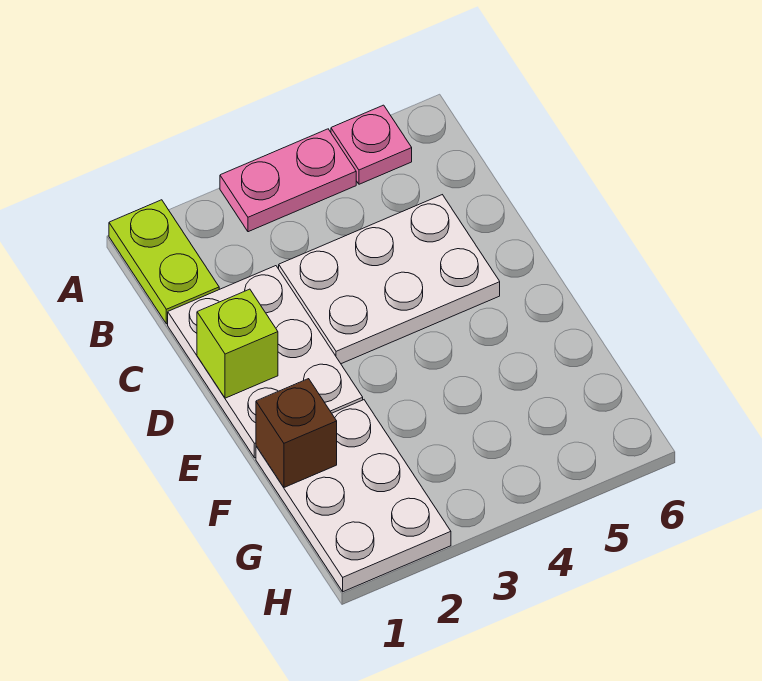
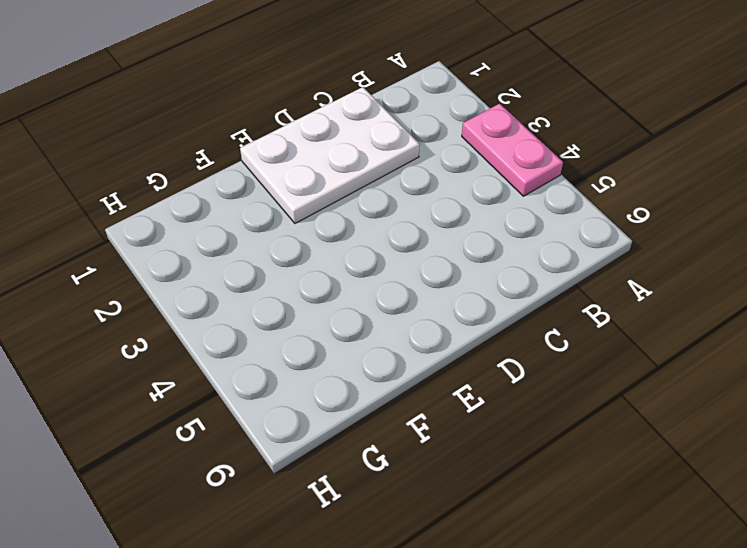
none -> lime plate A1:B1 level 1
none -> pink plate A5 level 1

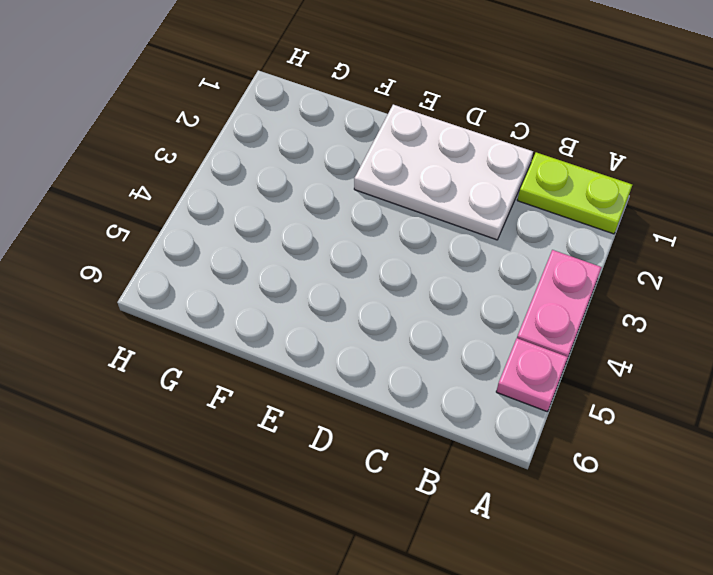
none -> white plate C3:D5 level 1
none -> white plate F1:H2 level 1

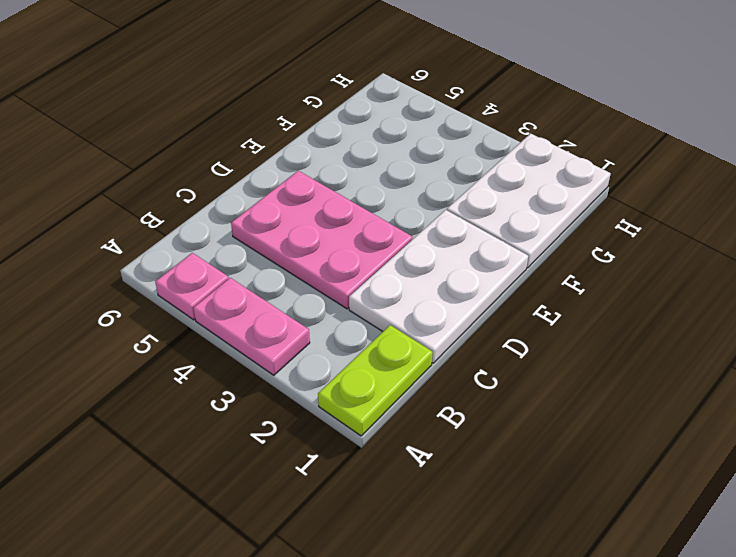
pink plate C3:D5 level 1 -> white plate C3:D5 level 1
none -> lime brick D1 level 2
none -> brown brick F1 level 2

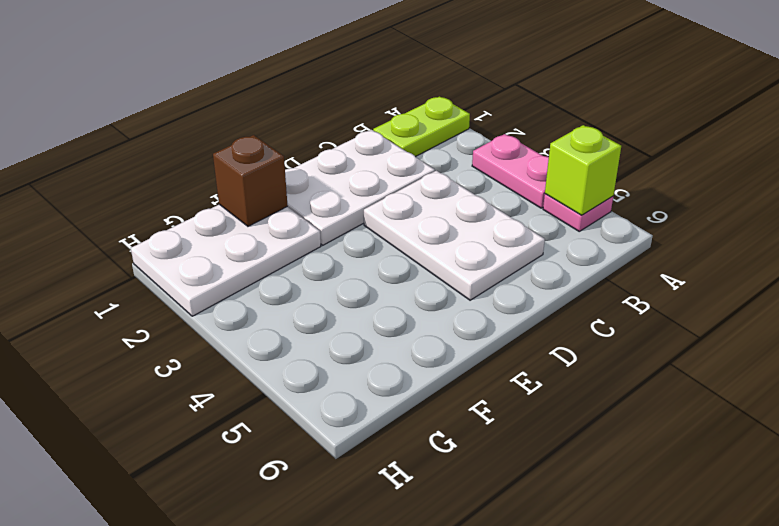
lime brick A5 level 2 -> lime brick D1 level 2

